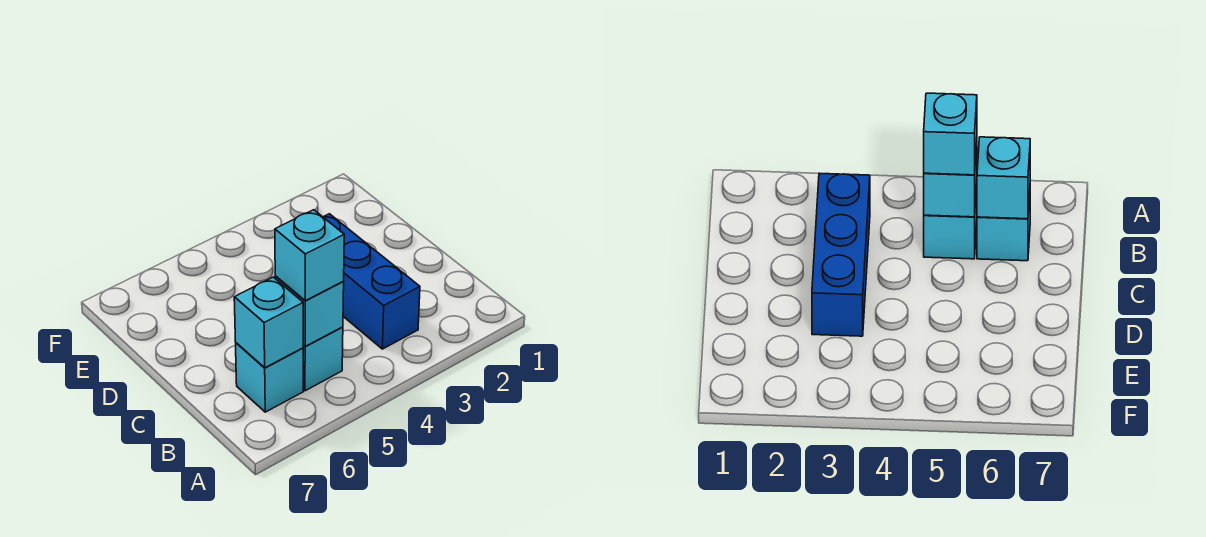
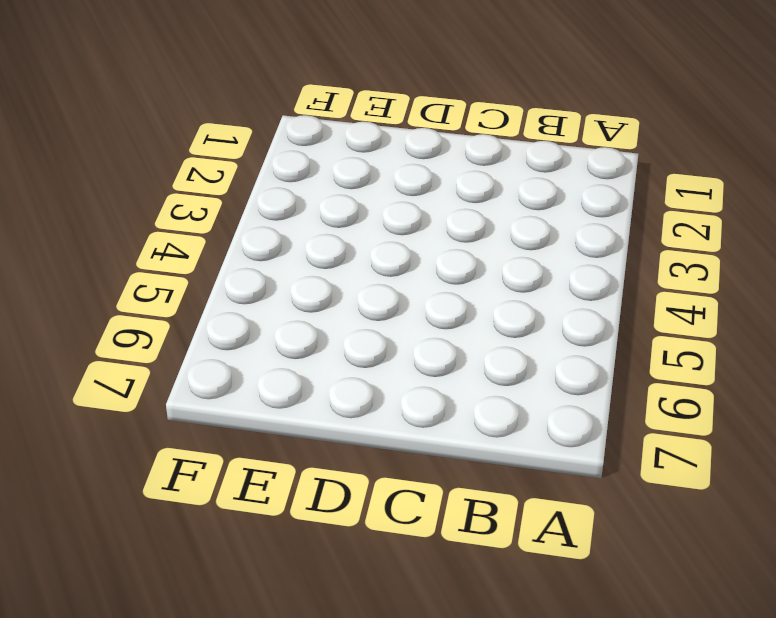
none -> blue brick B3:D3 level 1
none -> cyan brick B5 level 1

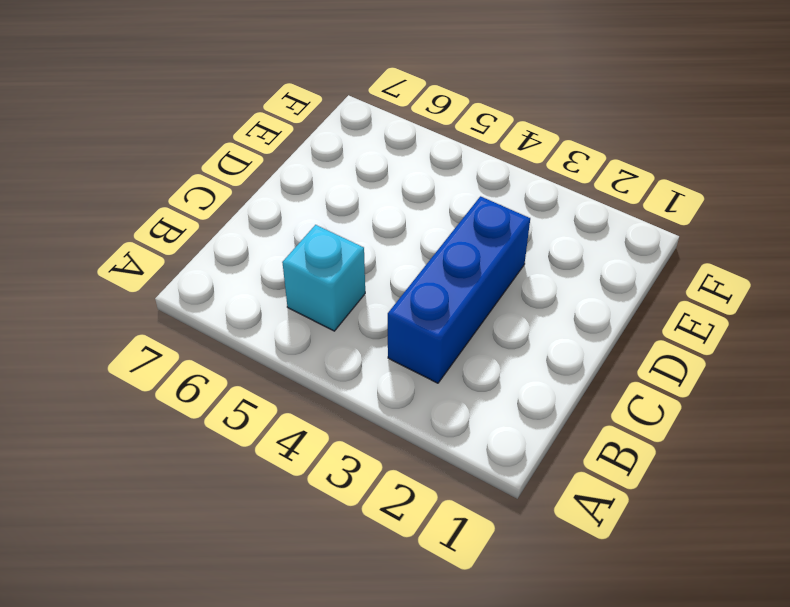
none -> cyan brick B6 level 1
none -> cyan brick B5 level 2

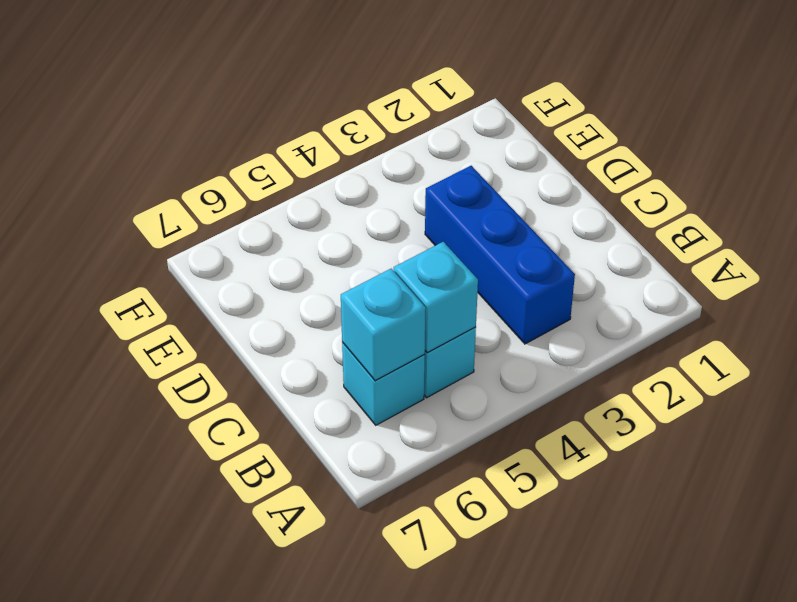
none -> cyan brick B5 level 3

